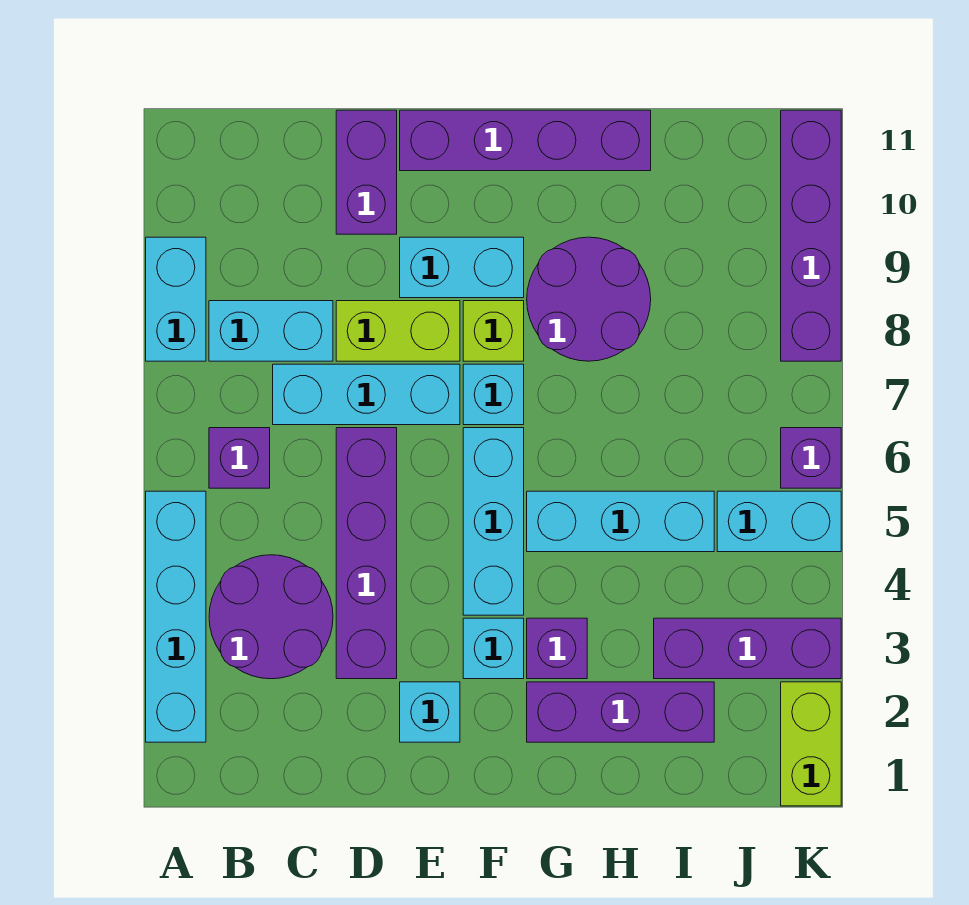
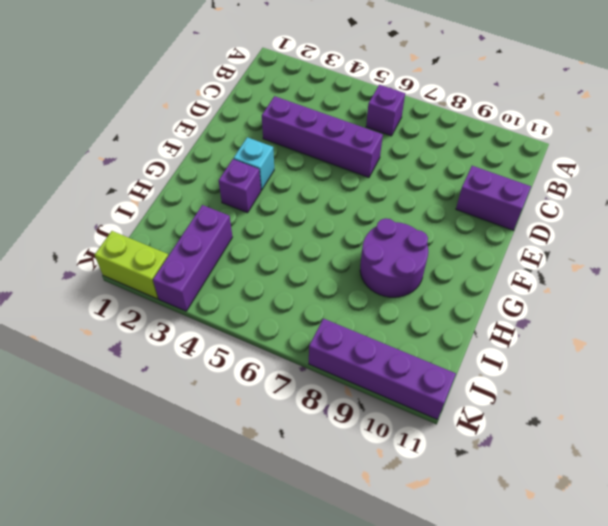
none -> cyan brick A2:A5 level 1
none -> cyan brick A8:A9 level 1
none -> purple round brick B3:C4 level 1

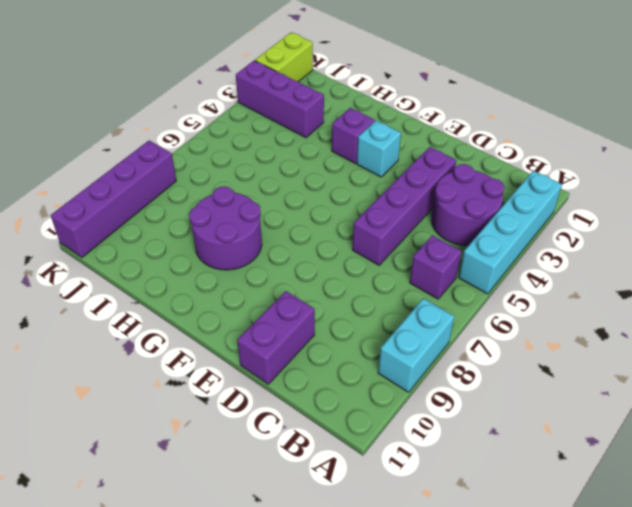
none -> cyan brick B8:C8 level 1
none -> cyan brick C7:E7 level 1
none -> lime brick D8:E8 level 1

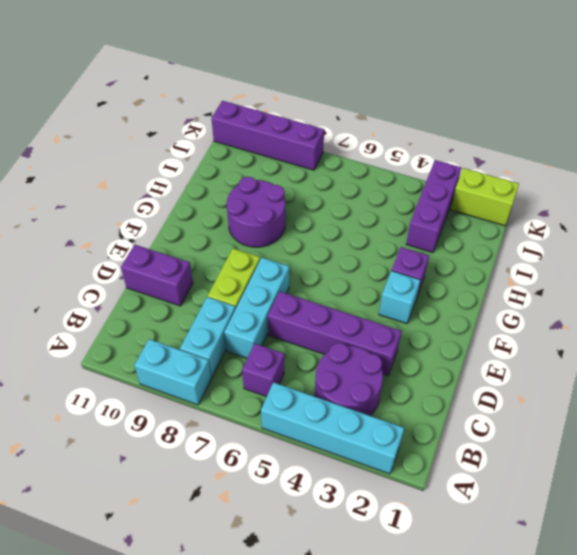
none -> cyan brick E2 level 1
none -> cyan brick E9:F9 level 1
none -> purple brick E11:H11 level 1

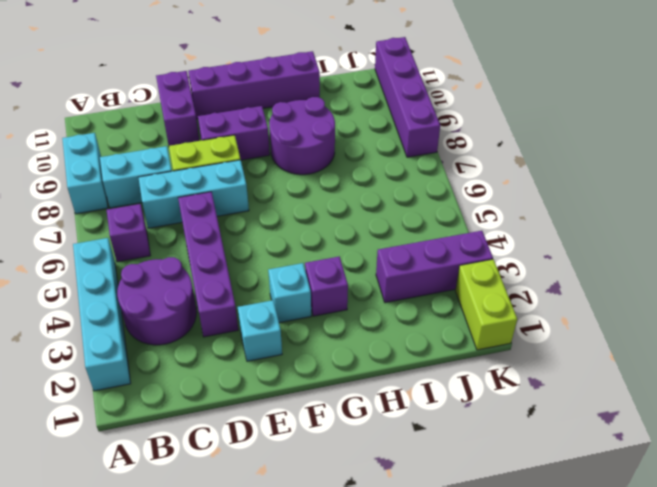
purple brick E9:F9 level 1 -> cyan brick E9:F9 level 1
none -> cyan brick F4:F6 level 1
none -> cyan brick F7 level 1
none -> lime brick F8 level 1

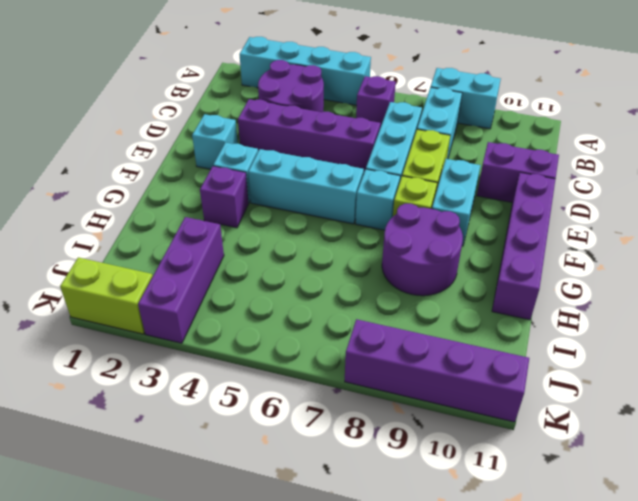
none -> purple brick G2:I2 level 1
none -> cyan brick G5:I5 level 1
none -> cyan brick J5:K5 level 1

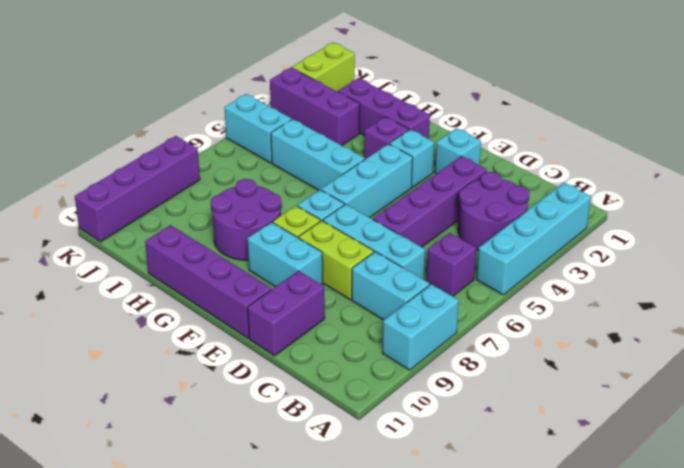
none -> purple brick K6 level 1

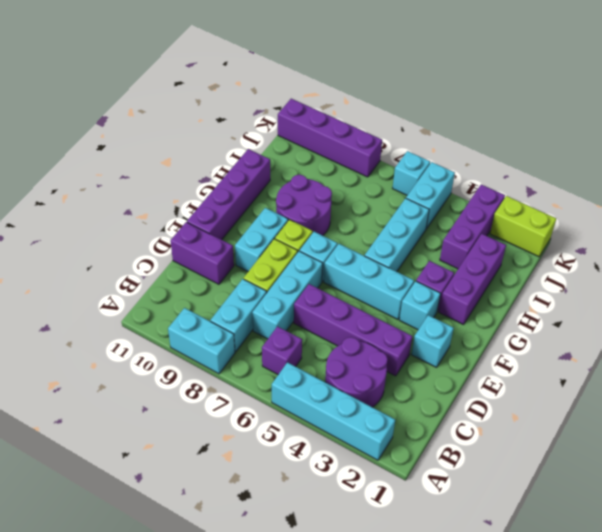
cyan brick K6 level 1 -> purple brick K6 level 1

